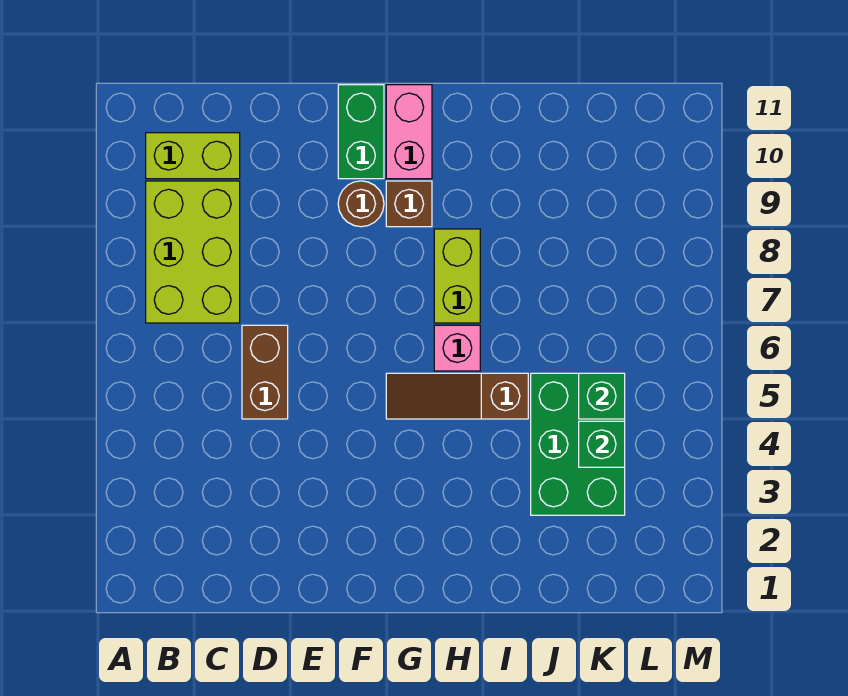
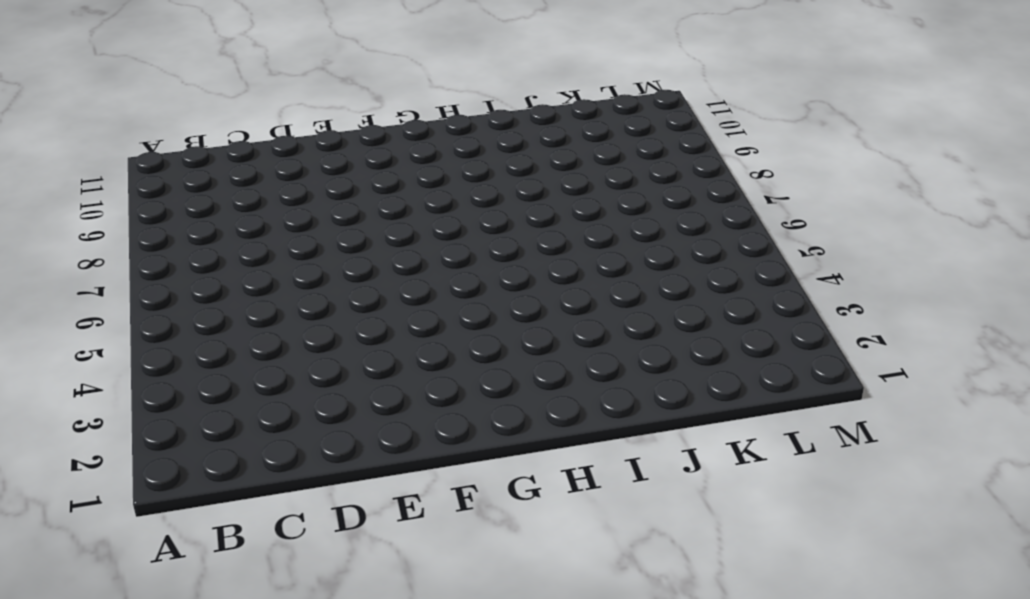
none -> lime brick B7:C9 level 1
none -> lime brick B10:C10 level 1
none -> brown brick D5:D6 level 1

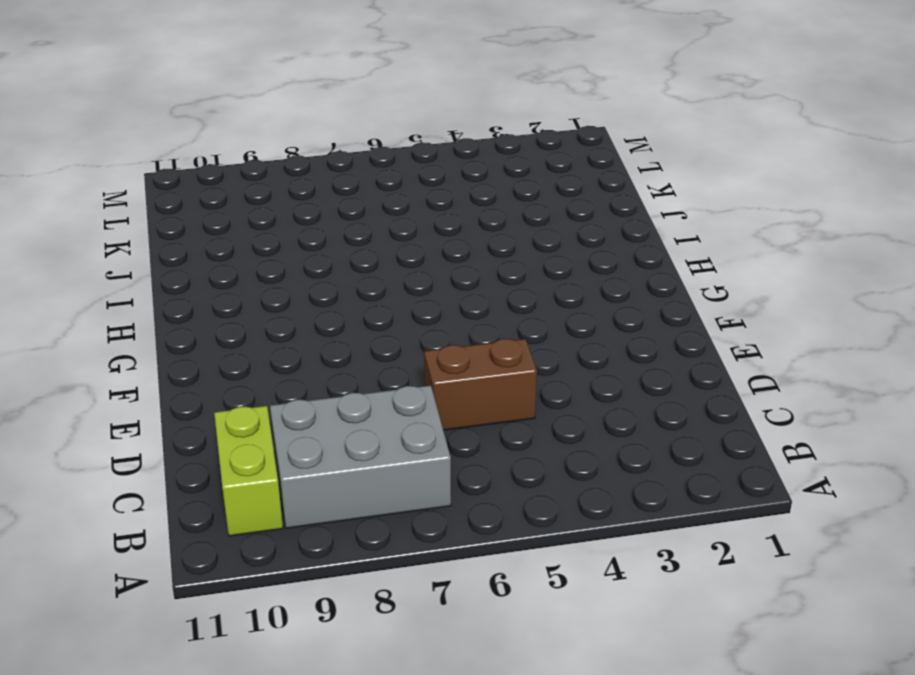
grey brick B7:C9 level 1 -> lime brick B7:C9 level 1
none -> brown round brick F9 level 1
none -> green brick F10:F11 level 1
none -> brown slope G5:I5 level 1 top I

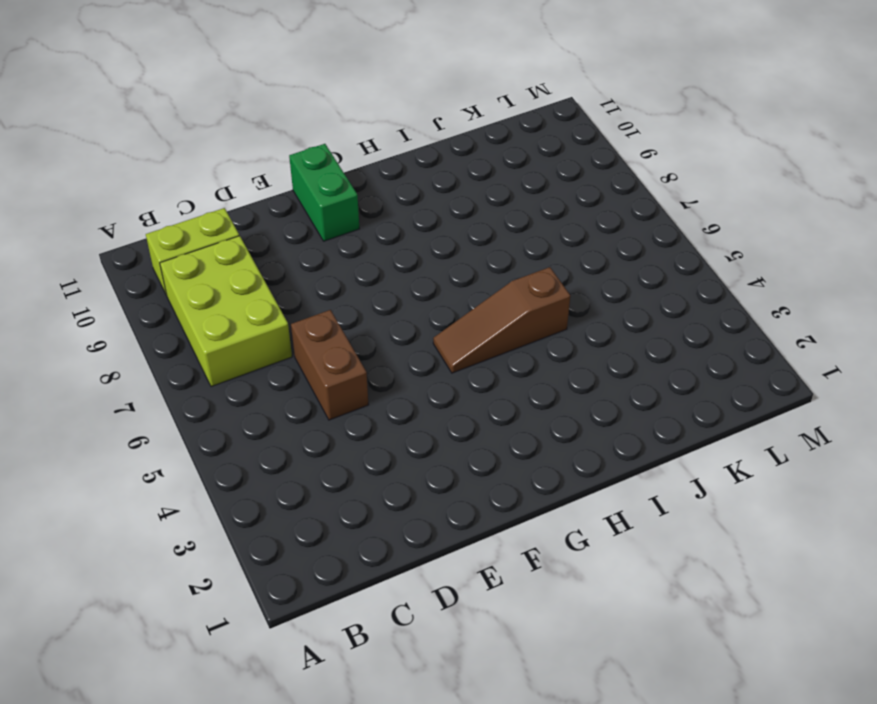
none -> brown round brick F9 level 1
none -> brown brick G9 level 1
none -> pink brick G10:G11 level 1

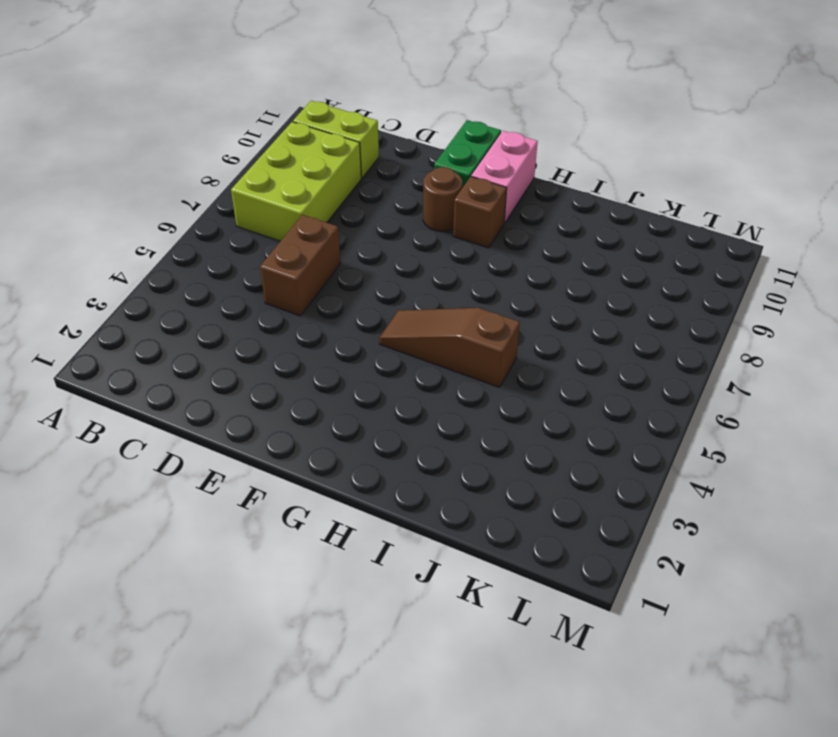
none -> pink brick H6 level 1
none -> lime brick H7:H8 level 1
none -> green brick J3:K5 level 1

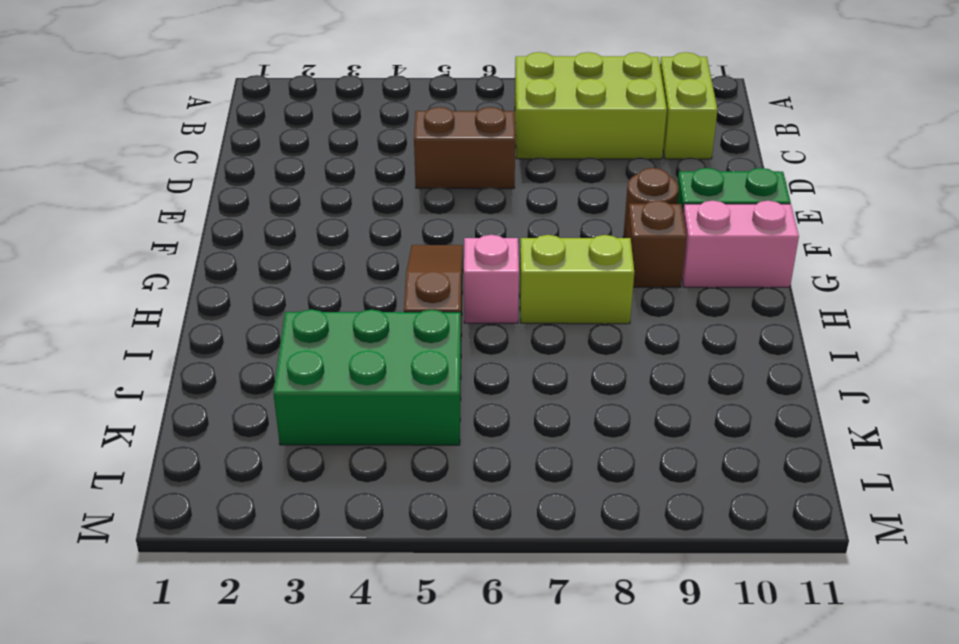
none -> green brick K4 level 2
none -> green brick K5 level 2

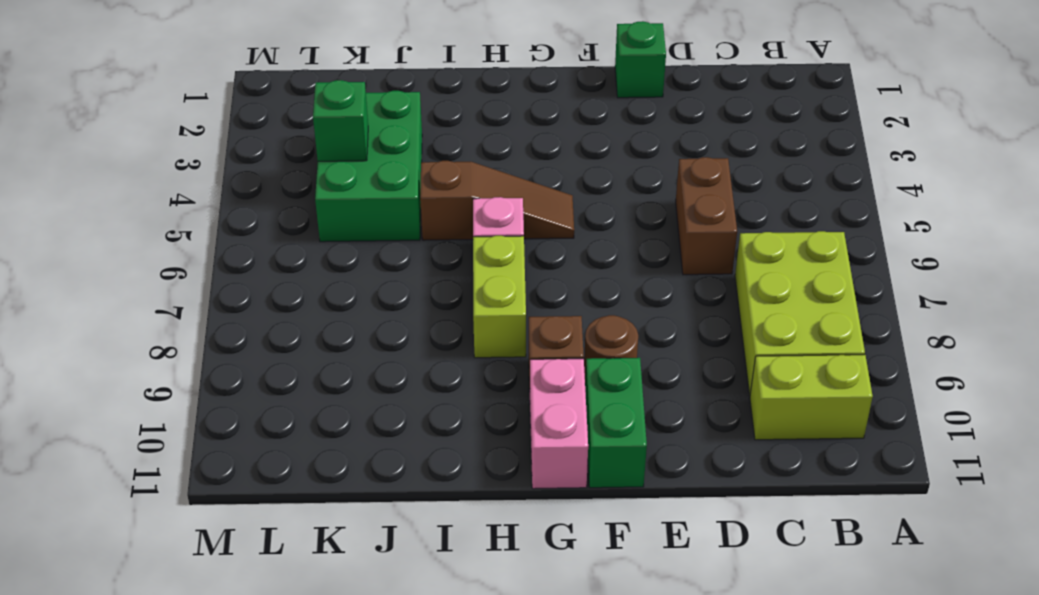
green brick E1 level 1 -> green brick K5 level 2

